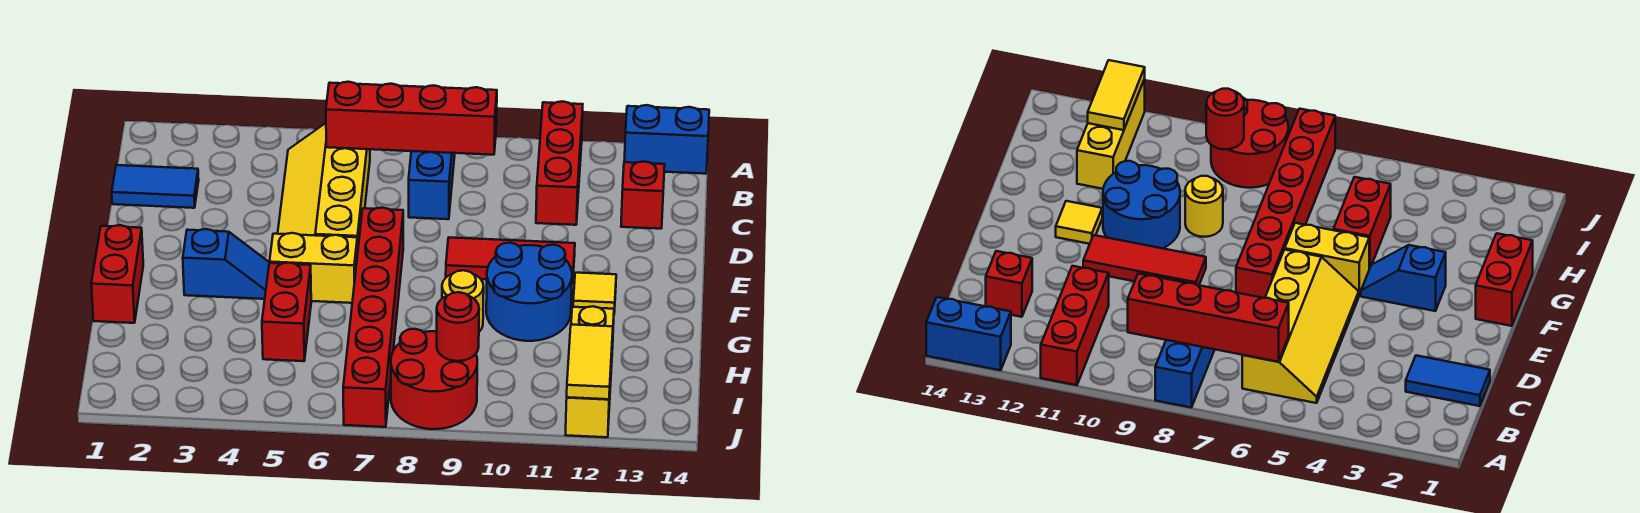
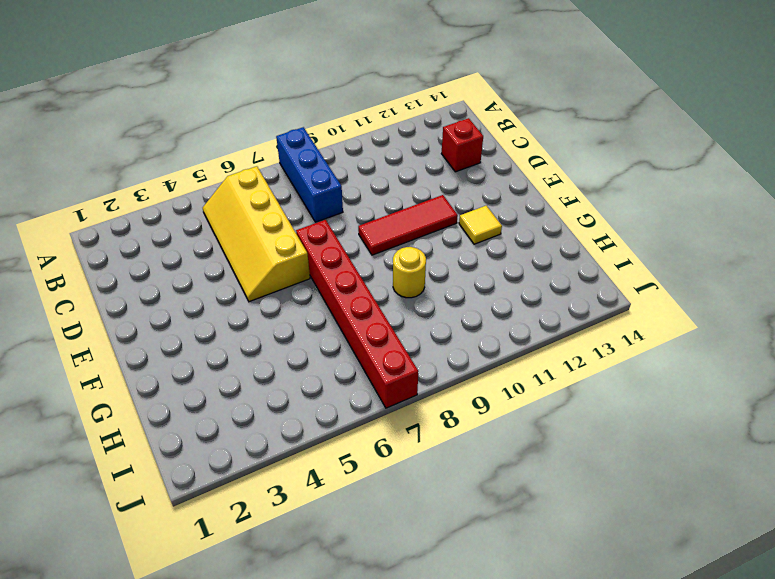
none -> red brick A11:C11 level 1
none -> blue brick A13:A14 level 1
none -> blue tile C1:C2 level 1

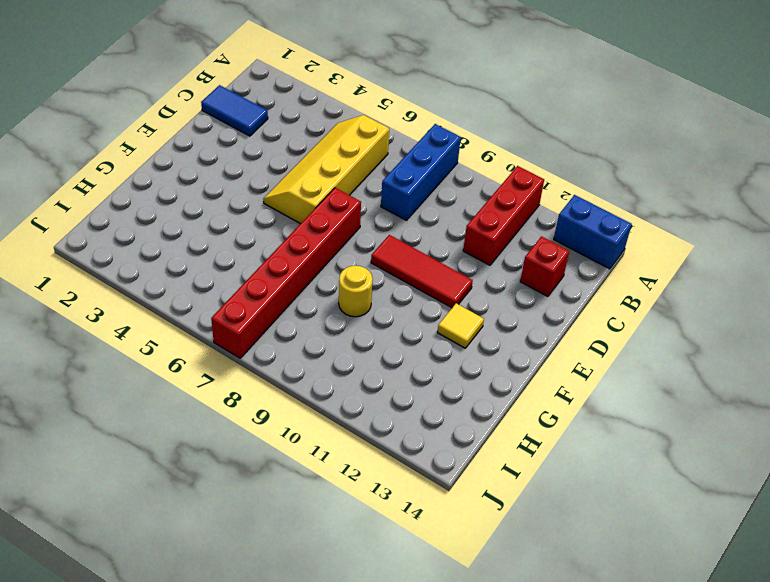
none -> red brick F1:G1 level 1
none -> blue slope F3:F4 level 1 top 3
none -> yellow brick F5:F6 level 1

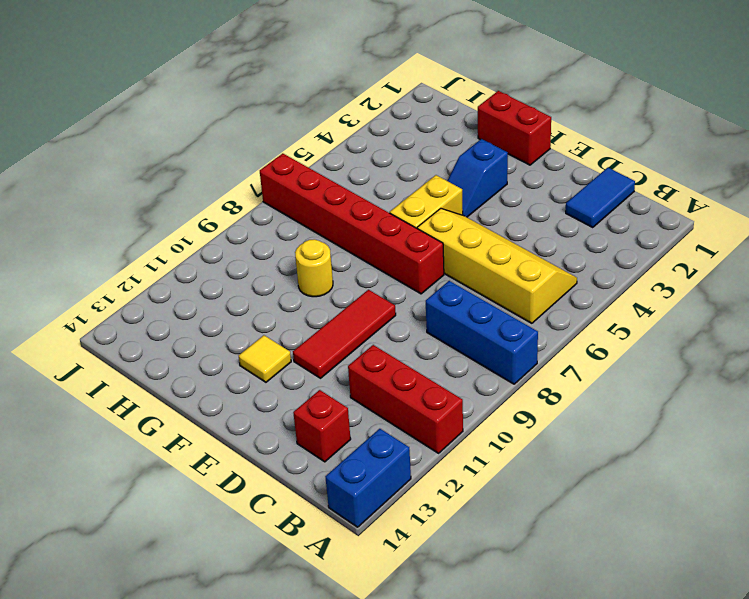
none -> blue round brick F10:G11 level 1
none -> red brick G5:H5 level 1
none -> yellow brick H12:J12 level 1

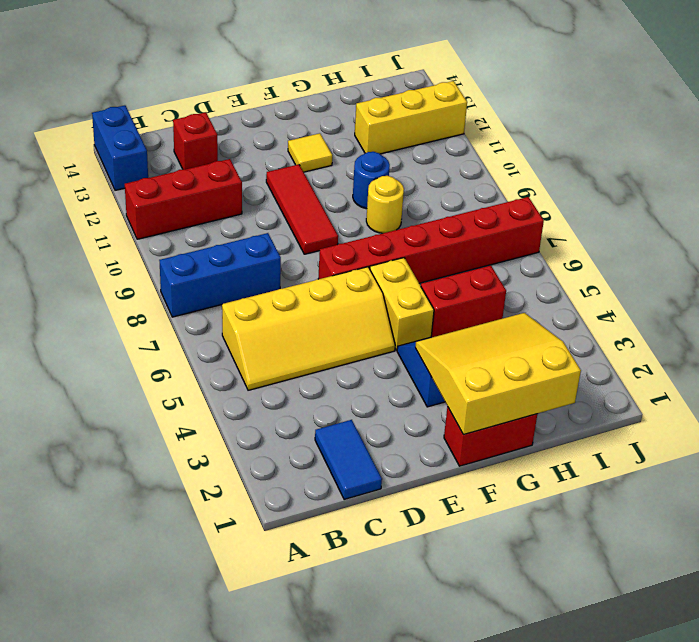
yellow slope F1:H3 level 2 top 1 -> none
blue round brick G10 level 1 -> blue round brick F10:G11 level 1
none -> red round brick I8:J9 level 1
none -> red brick B6:B9 level 2
none -> red round brick I9 level 2

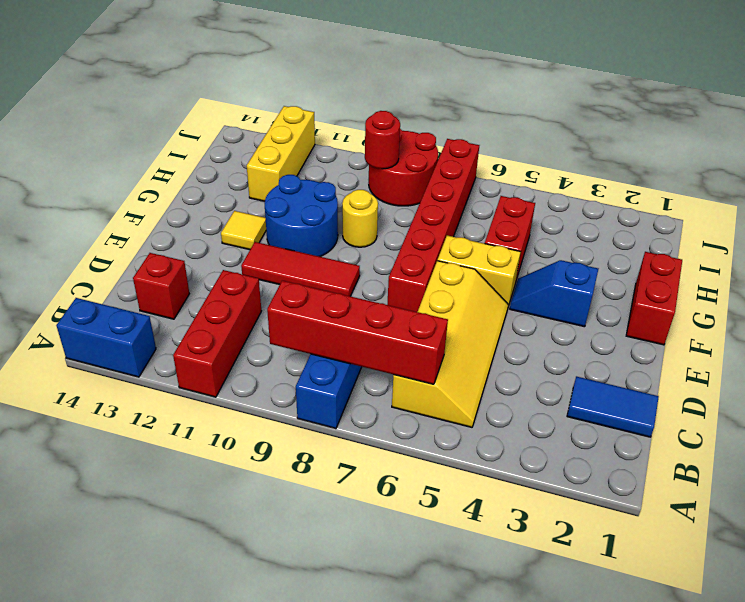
none -> yellow tile I12:J12 level 2

